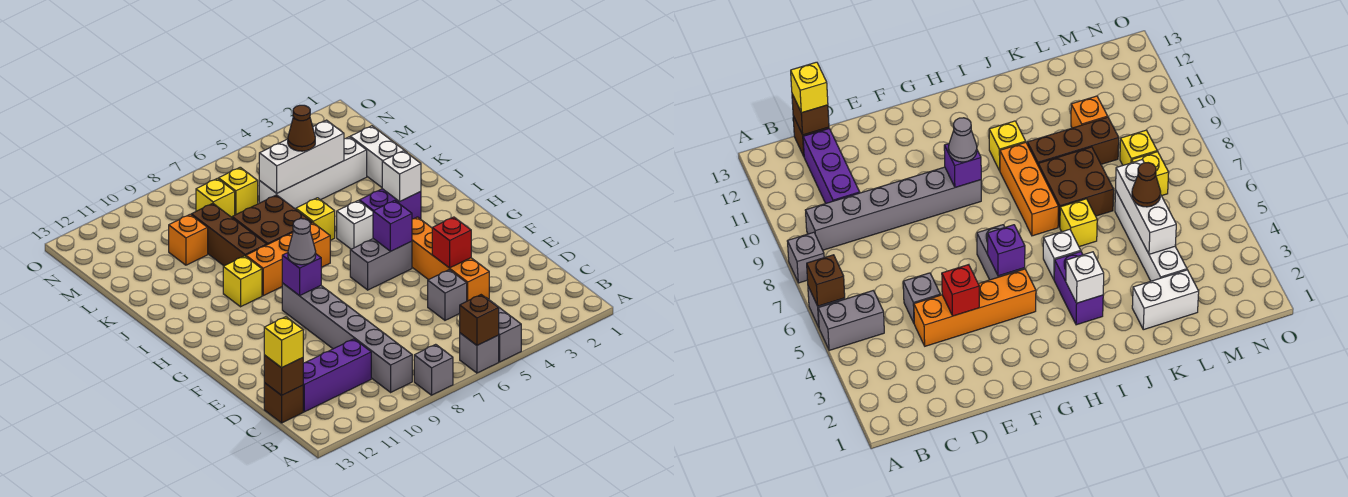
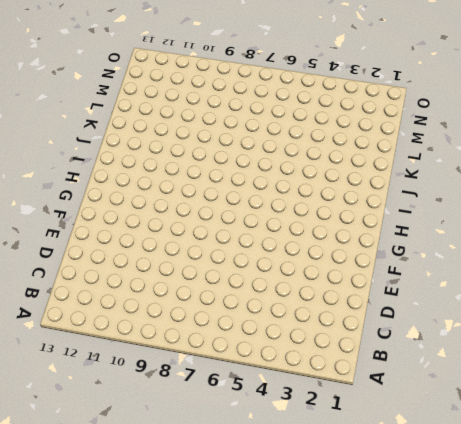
none -> grey brick A5:B5 level 1
none -> grey brick A6 level 1
none -> grey brick A8 level 1
none -> grey brick B9:G9 level 1

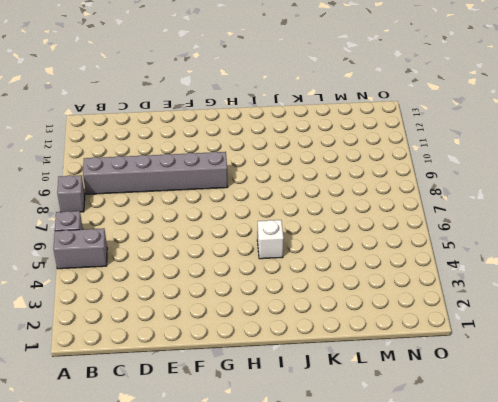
none -> purple brick C10:C12 level 1
none -> brown brick C13 level 1
none -> orange brick D4:G4 level 1
none -> grey brick D5 level 1

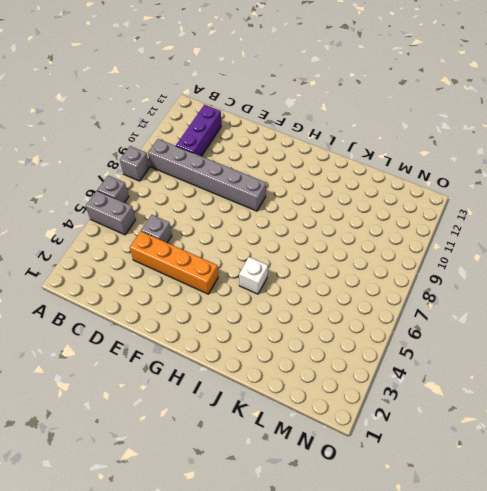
none -> brown brick C13 level 1
none -> grey brick G5:G6 level 1
none -> purple brick I3:I4 level 1
none -> orange brick I7:I9 level 1

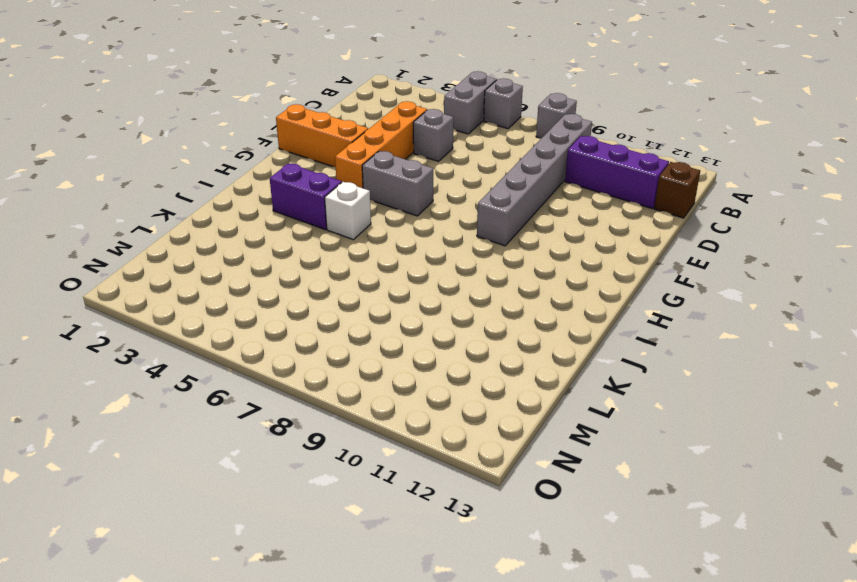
orange brick F1:F3 level 1 -> orange brick I7:I9 level 1
none -> yellow brick I10 level 1
none -> yellow brick J6 level 1
none -> brown brick J7:K8 level 1
none -> brown brick J9:L9 level 1

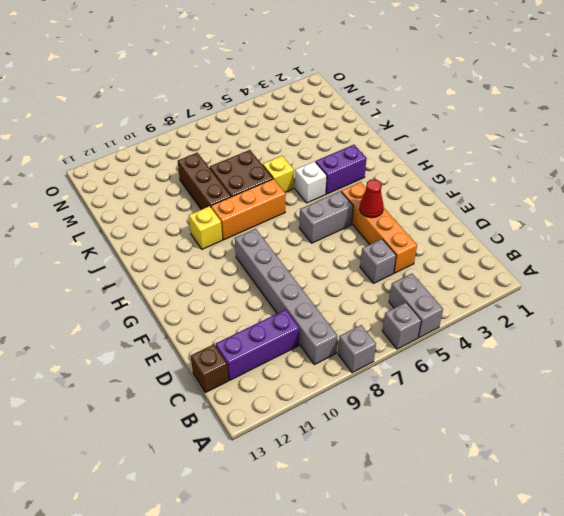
red cone F4 level 2 -> none
none -> white brick K2:L2 level 1
none -> white brick L3:L6 level 1
none -> orange brick L10 level 1
none -> yellow brick M7 level 1

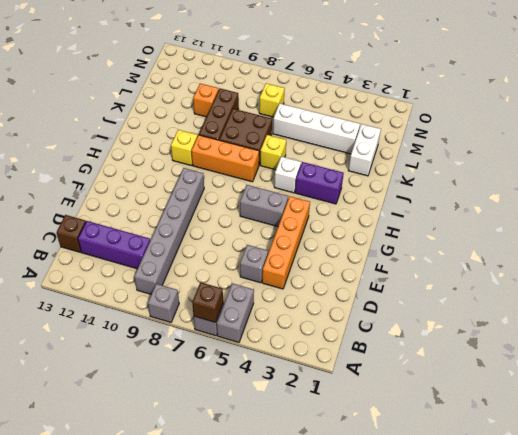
none -> yellow brick M8 level 1
none -> brown brick C13 level 2
none -> red brick E4 level 2
none -> purple brick G5 level 2

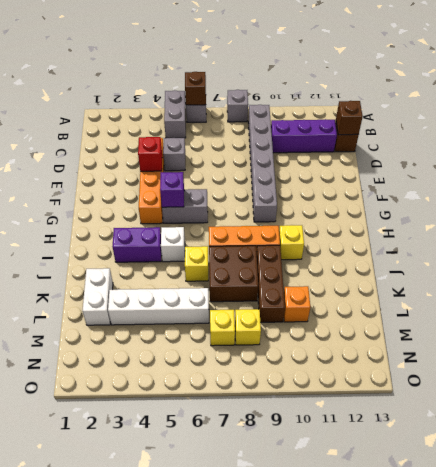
none -> purple brick G9 level 2
none -> white brick I3 level 2
none -> white brick L4:L6 level 2
none -> yellow brick C13 level 3

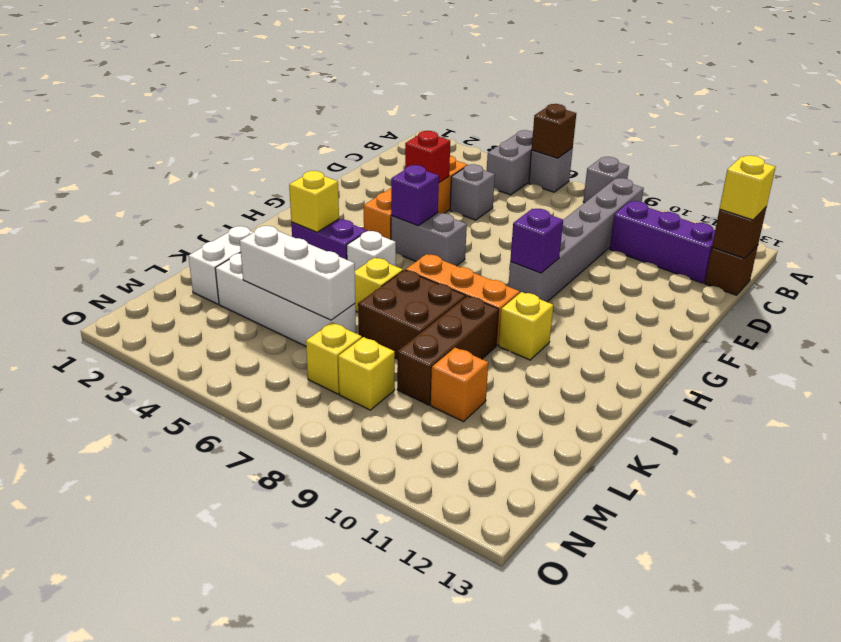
yellow brick I3 level 2 -> white brick I3 level 2
none -> grey cone G9 level 3
none -> brown cone L5 level 3

